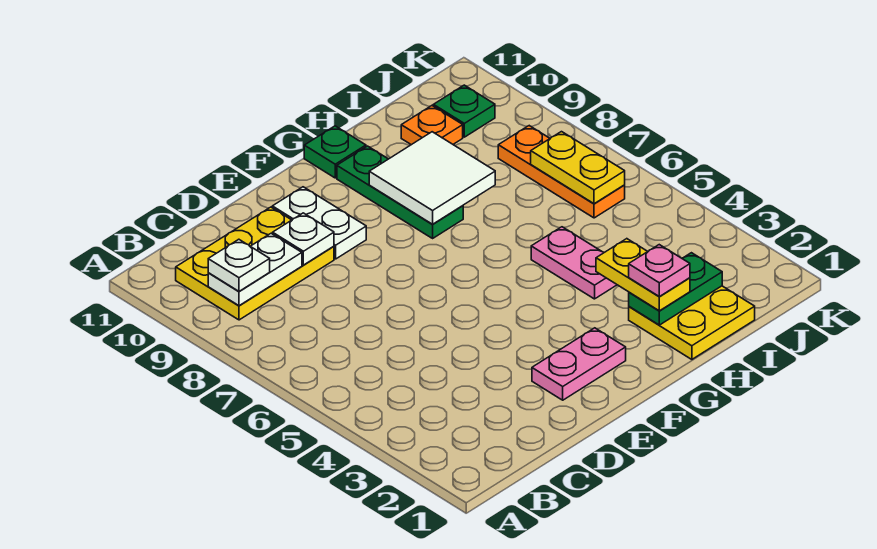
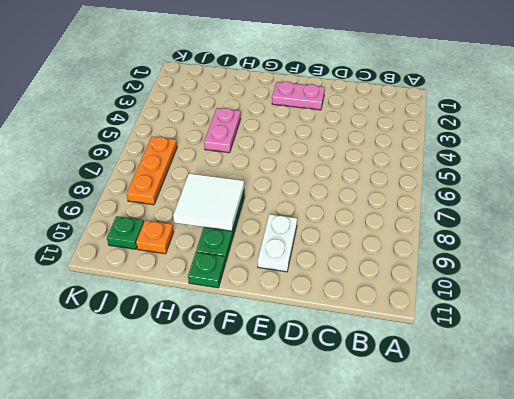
none -> yellow plate B9:D10 level 1
none -> yellow plate H1:I2 level 1
none -> white plate B9:C9 level 2

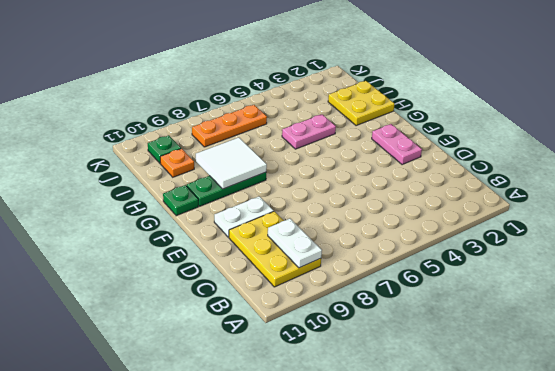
none -> white plate D9 level 2
none -> green plate H2:I2 level 2
none -> yellow plate J6:J7 level 2

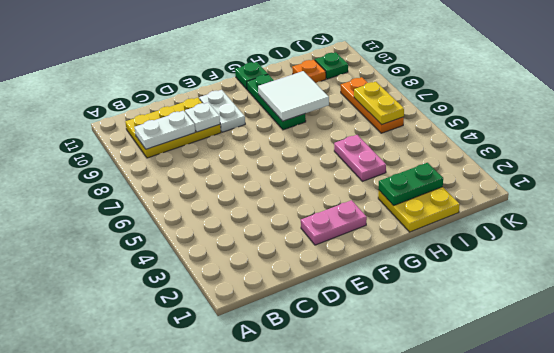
none -> white plate B9 level 3
none -> yellow plate H2:H3 level 3
none -> pink plate H2 level 4

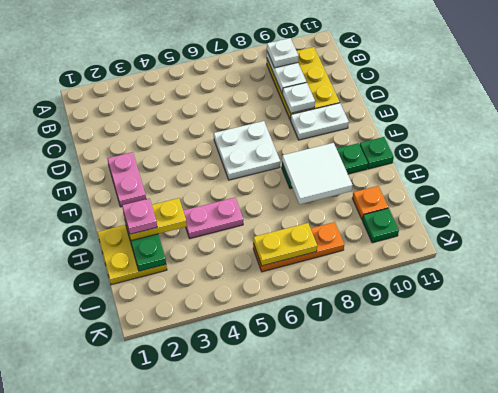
white plate E6:F7 level 1 -> none

